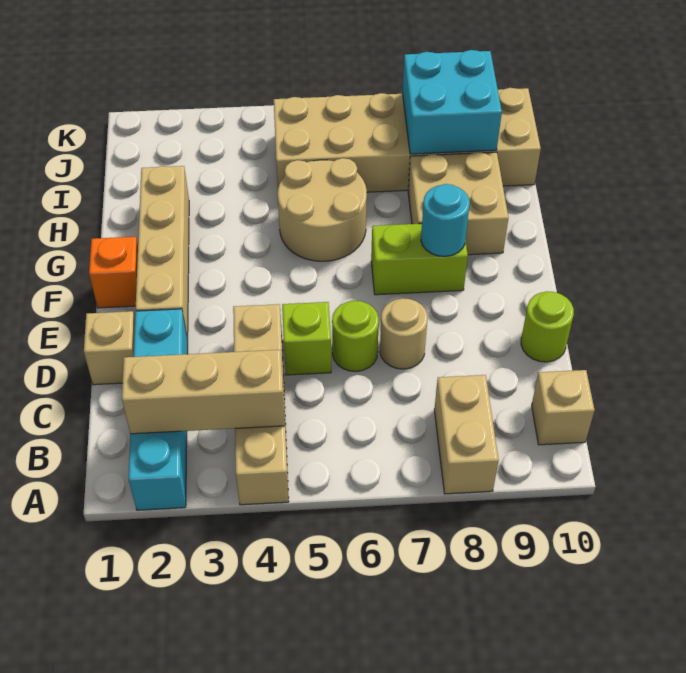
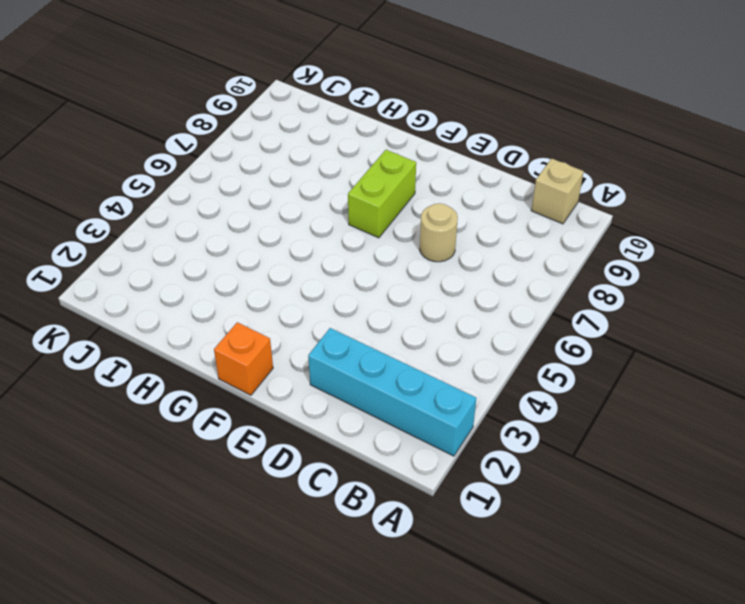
none -> tan brick A4:D4 level 1
none -> tan brick A8:B8 level 1
none -> tan brick D1 level 1

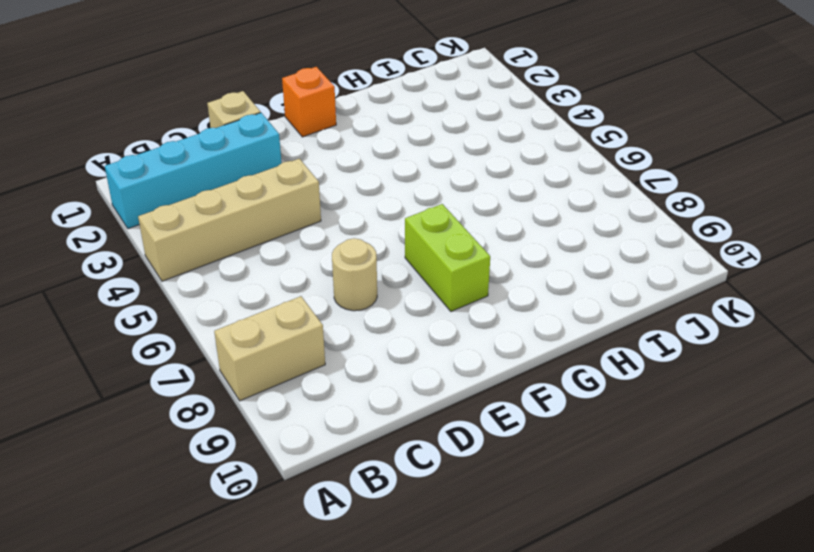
none -> tan brick B10 level 1
none -> lime brick D5 level 1
none -> lime round brick D6 level 1

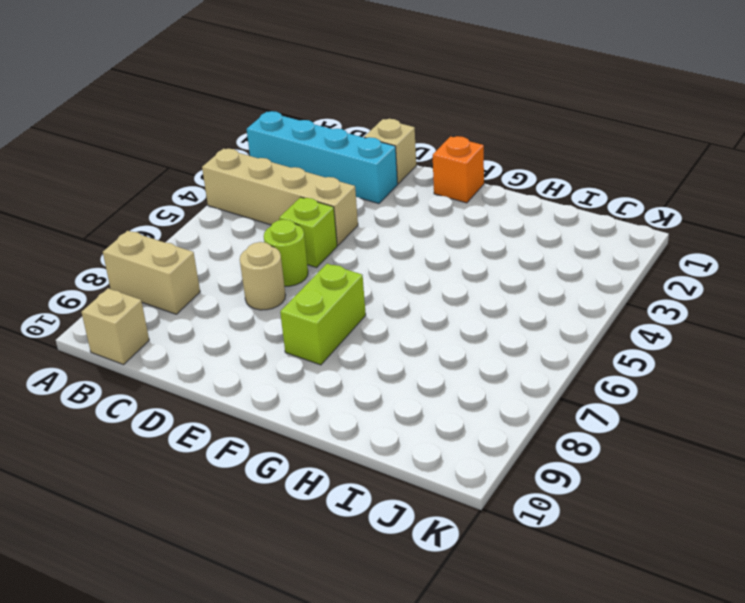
none -> lime round brick D10 level 1
none -> tan brick E2:H2 level 1
none -> tan round brick G5:H6 level 1

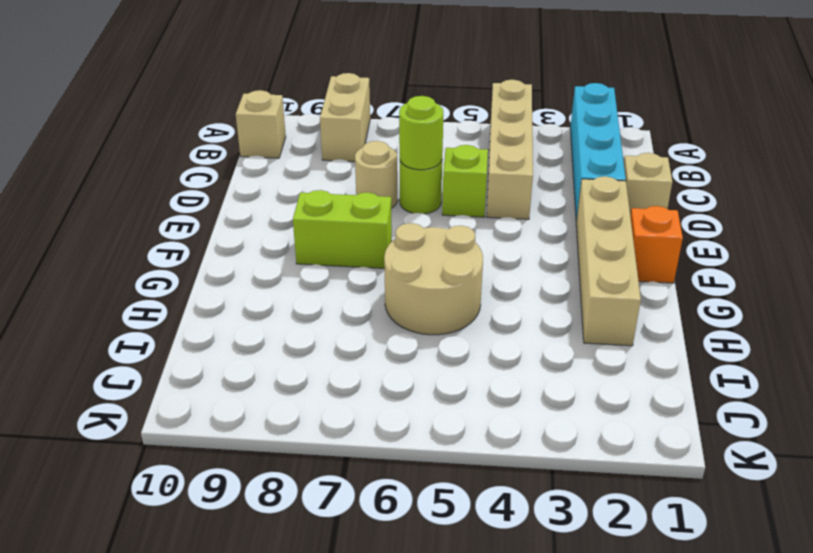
lime round brick D6 level 2 -> lime round brick D10 level 1
none -> tan brick G8:H9 level 1
none -> tan brick I5:J10 level 1
none -> tan brick B2:B4 level 2

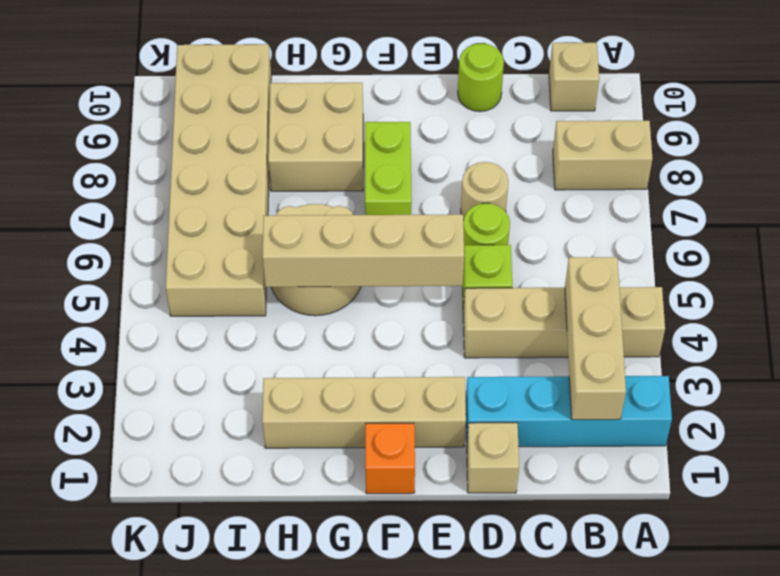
tan brick E5:H5 level 2 -> none
none -> cyan round brick F8 level 2
none -> cyan brick I8:J9 level 2

